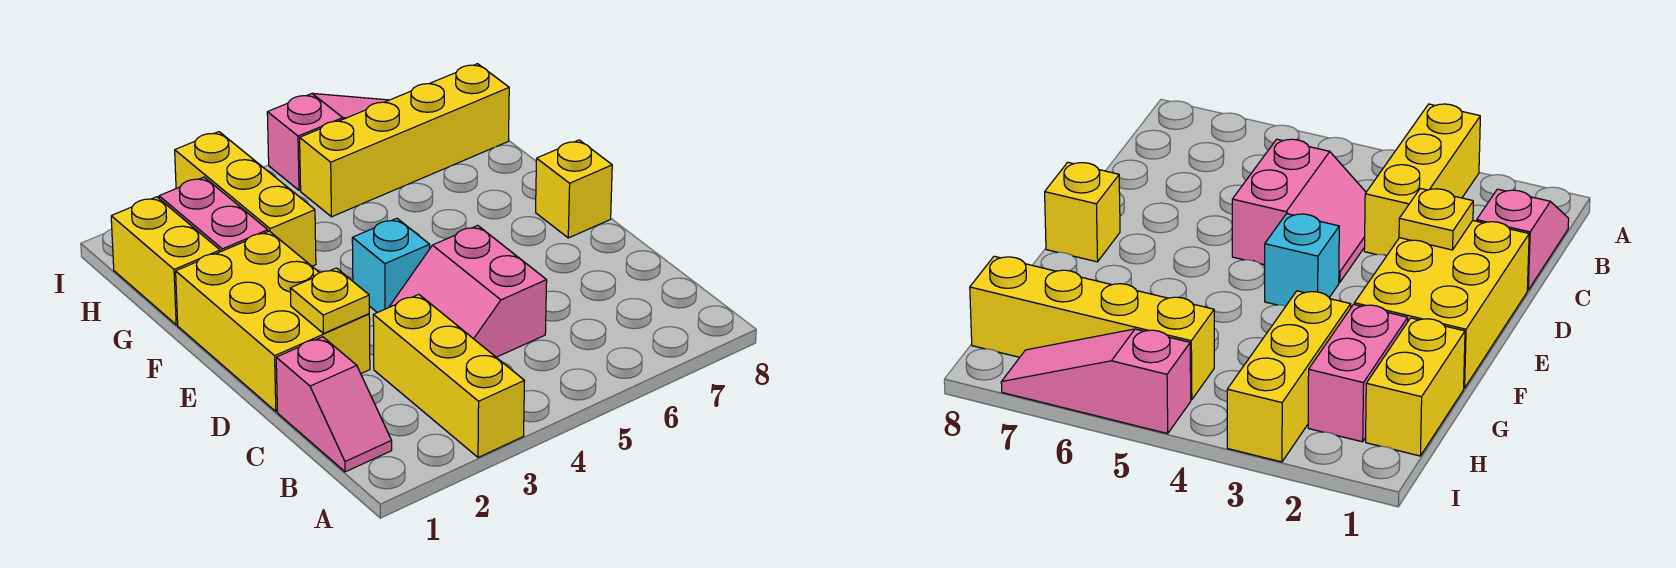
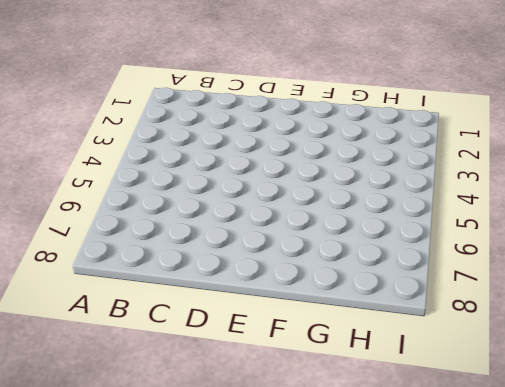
none -> yellow brick A3:C3 level 1
none -> pink slope B1:C1 level 1 top C
none -> pink slope C4:D5 level 1 top 5

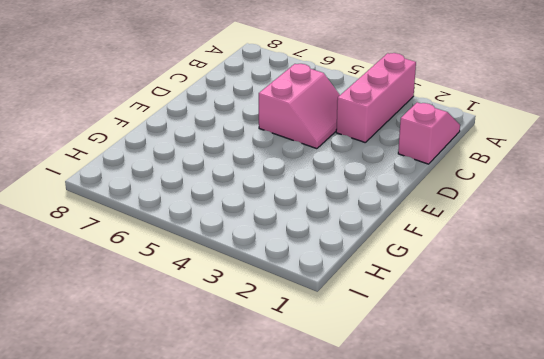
pink brick A3:C3 level 1 -> yellow brick A3:C3 level 1
none -> yellow brick D1:F2 level 1
none -> cyan brick E4 level 1
none -> yellow brick E8 level 1

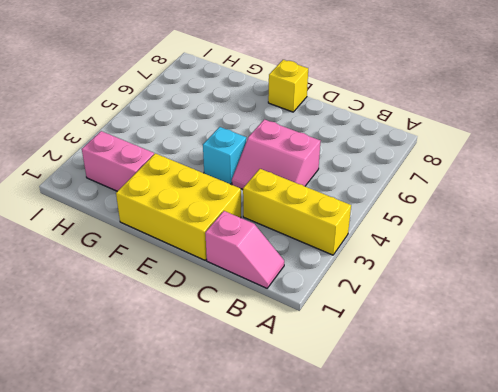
none -> yellow brick G1:H1 level 1
none -> yellow brick G3:I3 level 1
none -> yellow brick H5:H8 level 1

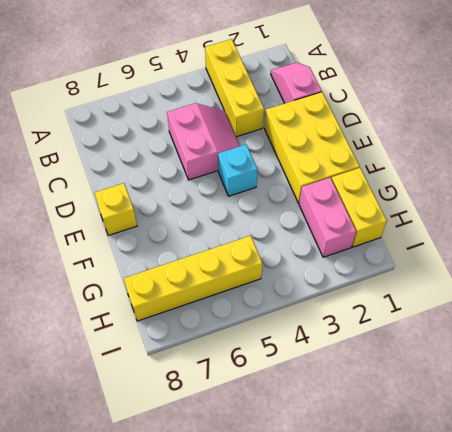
none -> yellow brick G3:I3 level 1
none -> pink slope I5:I7 level 1 top 5
none -> yellow plate D2 level 2

